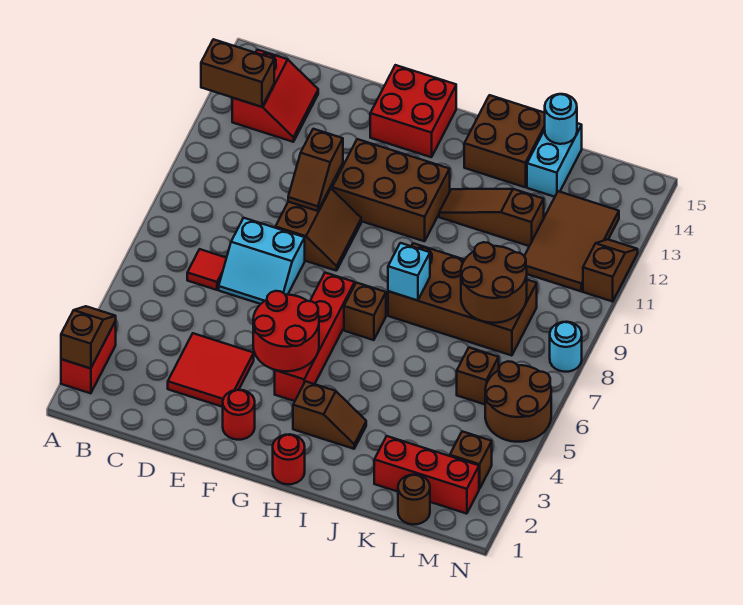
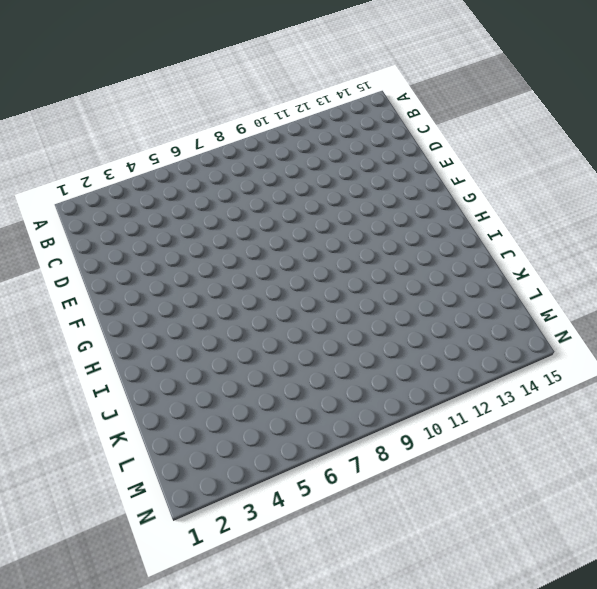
none -> red brick A2:A3 level 1
none -> red slope B13:C14 level 1 top B
none -> red tile C7 level 1
none -> red tile D3:E4 level 1

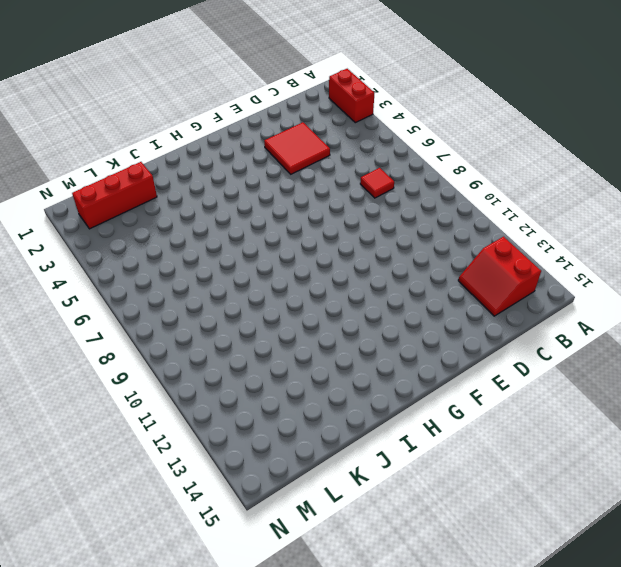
none -> cyan slope D7:E8 level 1 top 8
none -> brown slope E9:F10 level 1 top E
none -> red round brick F2 level 1
none -> brown brick F11:H12 level 1

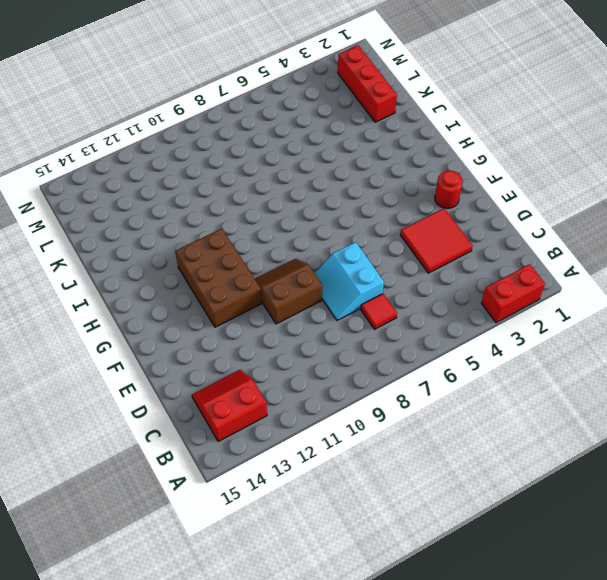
cyan slope D7:E8 level 1 top 7 -> cyan slope D7:E8 level 1 top 8
none -> red brick F14:G15 level 1
none -> red brick G4:G7 level 1
none -> red round brick H1 level 1
none -> brown slope H3:I3 level 1 top H

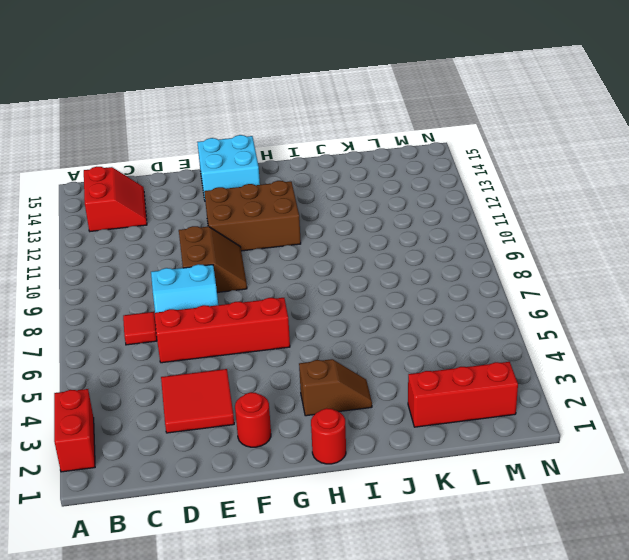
red brick D6:G6 level 1 -> red brick G4:G7 level 1
cyan brick F14:G15 level 1 -> red brick F14:G15 level 1
none -> brown brick H7 level 1
none -> brown brick I8:L9 level 1
none -> brown slope I12:K12 level 1 top K
none -> brown brick I14:J15 level 1

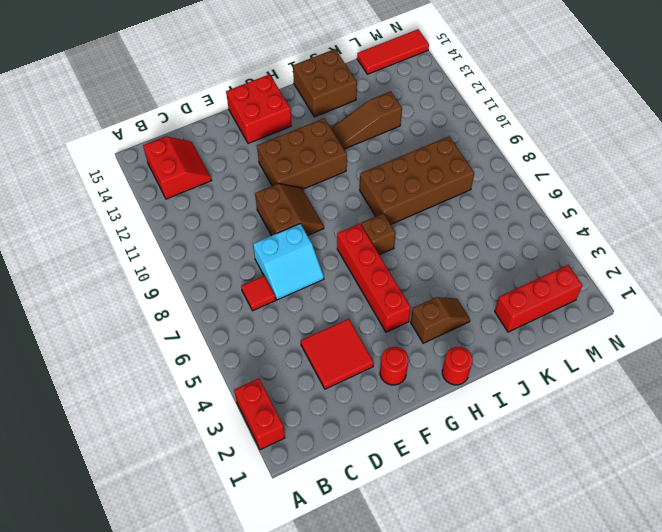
red tile L15:N15 level 1 -> none
none -> cyan brick K14:K15 level 1
none -> brown round brick L1 level 1
none -> brown brick L6 level 1
none -> brown tile L11:M13 level 1

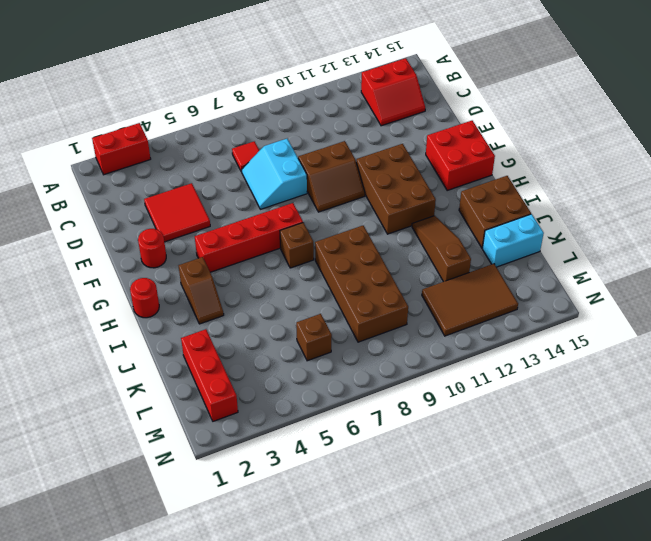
none -> brown round brick L1 level 1
none -> brown brick M3 level 1
none -> brown round brick M5:N6 level 1
none -> cyan round brick N8 level 1

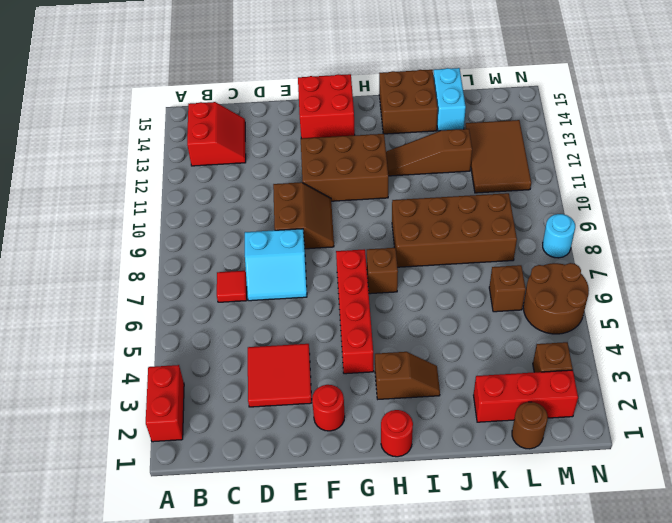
none -> brown slope N11:N12 level 1 top 11
none -> brown slope A2:A3 level 2 top 2
none -> brown brick A13:B13 level 2
none -> brown slope E10:E11 level 2 top 11

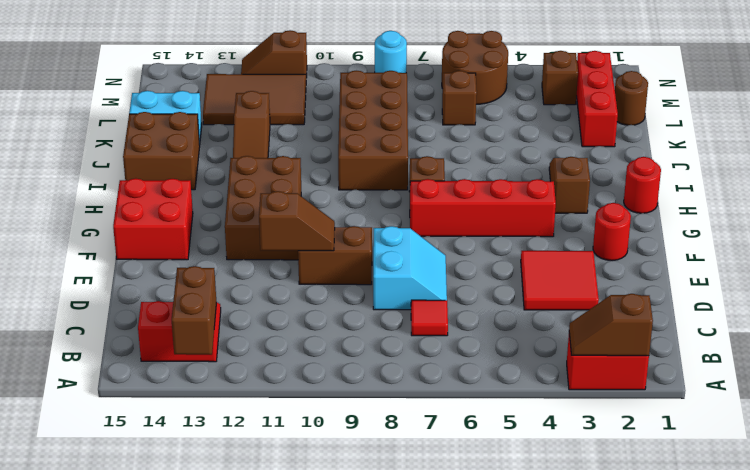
none -> red round brick F4:G5 level 2
none -> cyan brick I8 level 2
none -> brown round brick K8:L9 level 2
none -> cyan round brick K15 level 2

